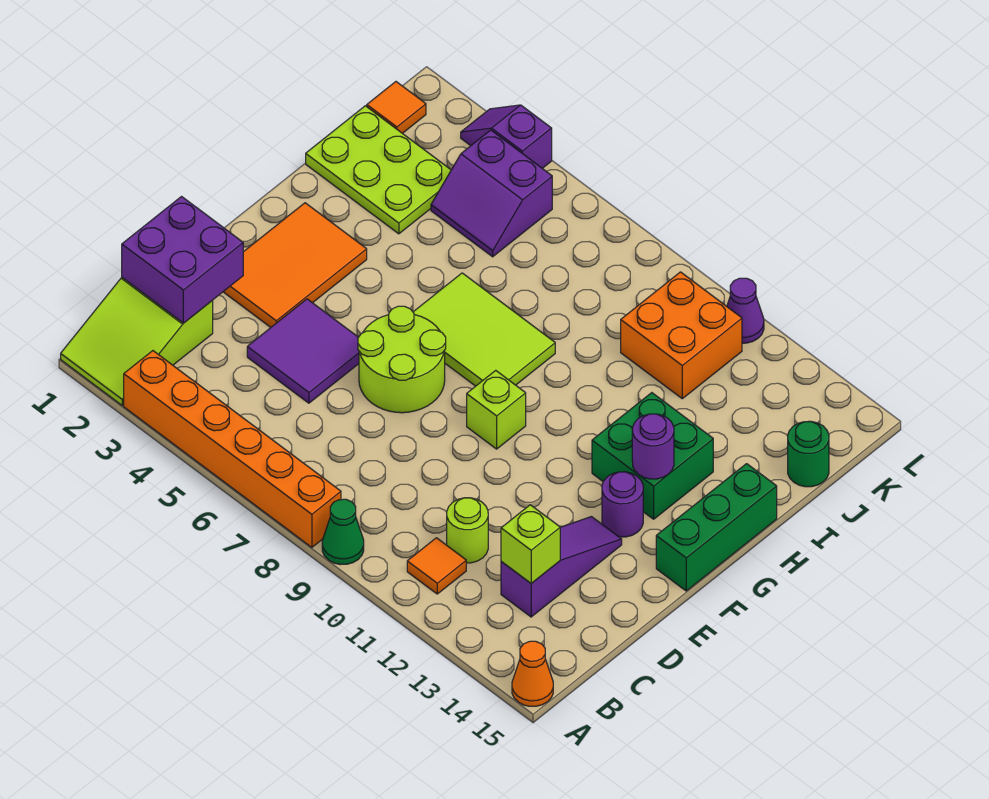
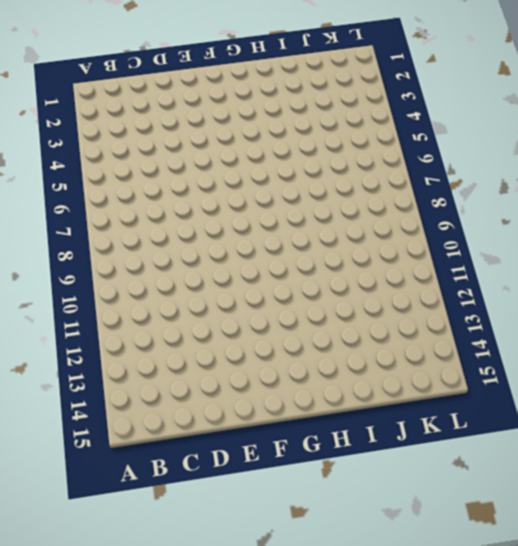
none -> lime slope A1:C2 level 1 top C
none -> orange brick A3:A8 level 1
none -> green cone A9 level 1

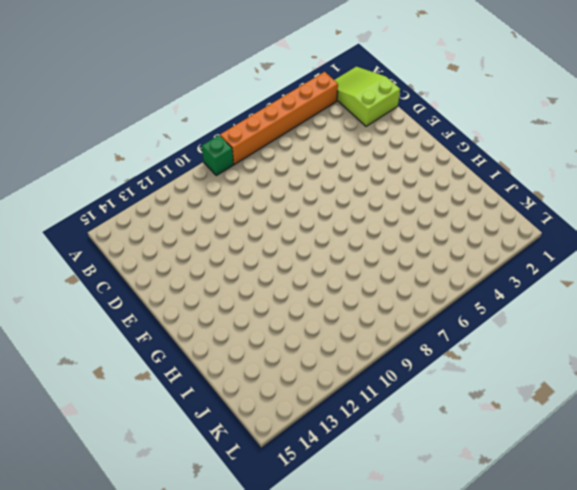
green brick A9 level 1 -> green cone A9 level 1
none -> orange cone A15 level 1
none -> orange tile B11 level 1
none -> lime round brick C11 level 1

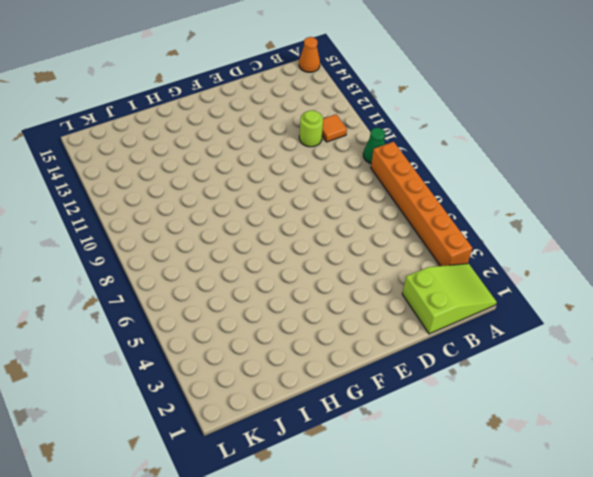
none -> purple slope C13:E13 level 1 top C
none -> purple tile D4:E5 level 1
none -> orange tile E2:G3 level 1

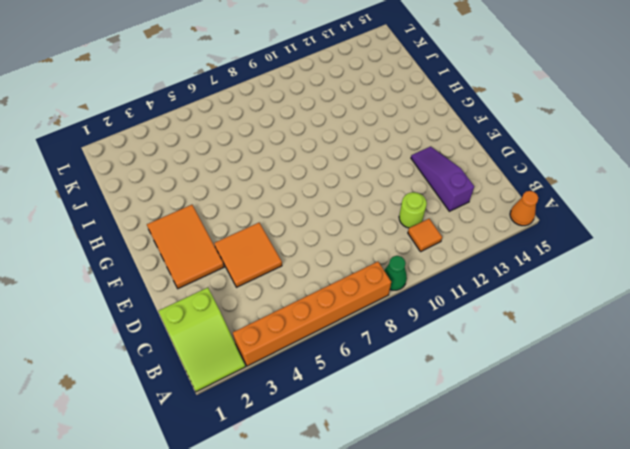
orange tile D4:E5 level 1 -> purple tile D4:E5 level 1
none -> lime round brick E6:F7 level 1
none -> lime brick F9 level 1
none -> purple round brick F13 level 1

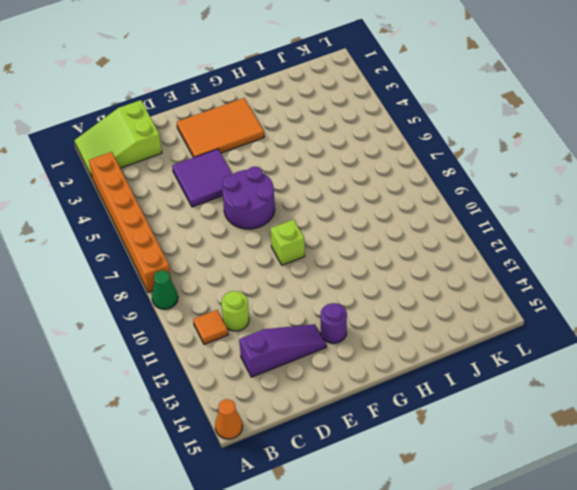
purple round brick E6:F7 level 1 -> lime round brick E6:F7 level 1
none -> green brick F15:H15 level 1
none -> lime tile G6:H8 level 1
none -> green brick G12:H13 level 1

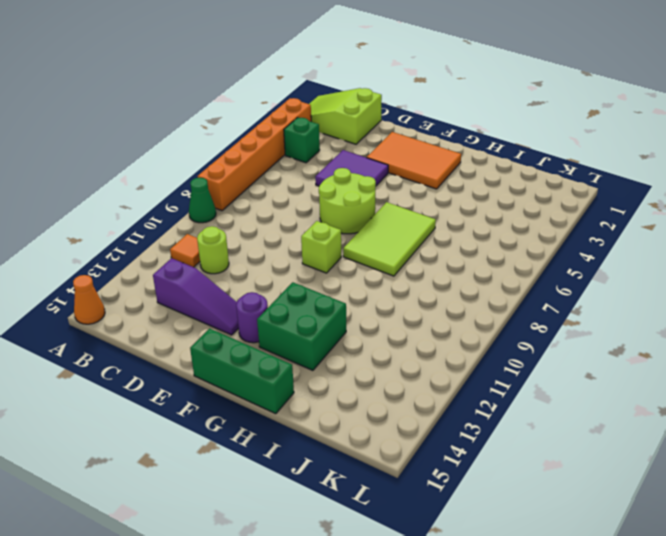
green brick B4 level 1 -> none
none -> lime plate I1:J3 level 1
none -> purple slope J4:K5 level 1 top K
none -> orange brick J10:K11 level 1

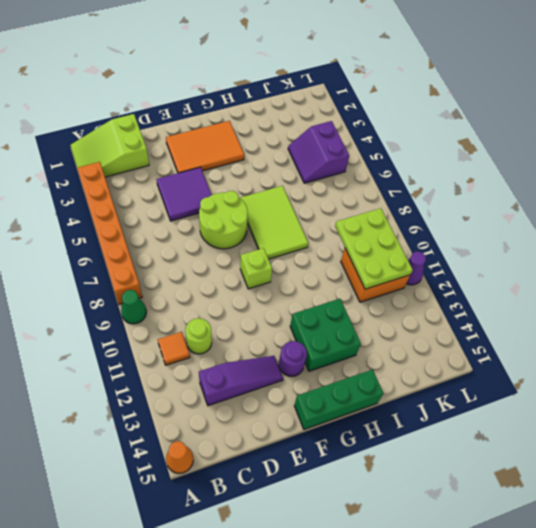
lime plate J9:K11 level 2 -> lime plate I1:J3 level 1
none -> green round brick J15 level 1
none -> orange tile K1 level 1
none -> purple slope L3:L4 level 1 top 4

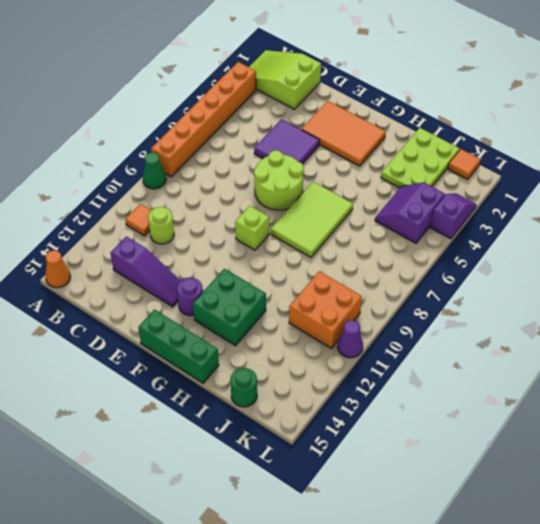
none -> purple brick C1:D2 level 2
none -> lime brick C13 level 2
none -> purple round brick G13 level 2

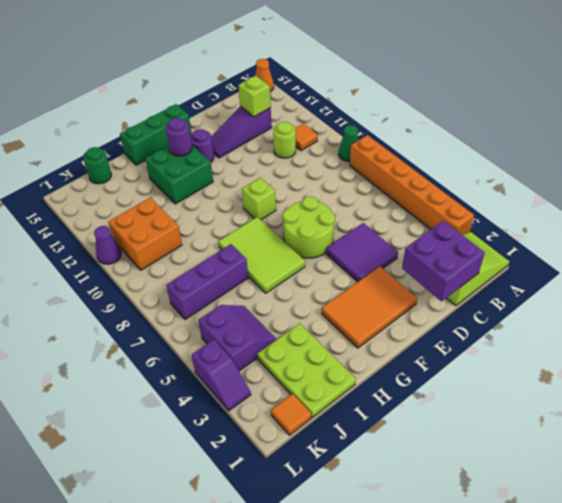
purple brick I7:K7 level 1 -> none

